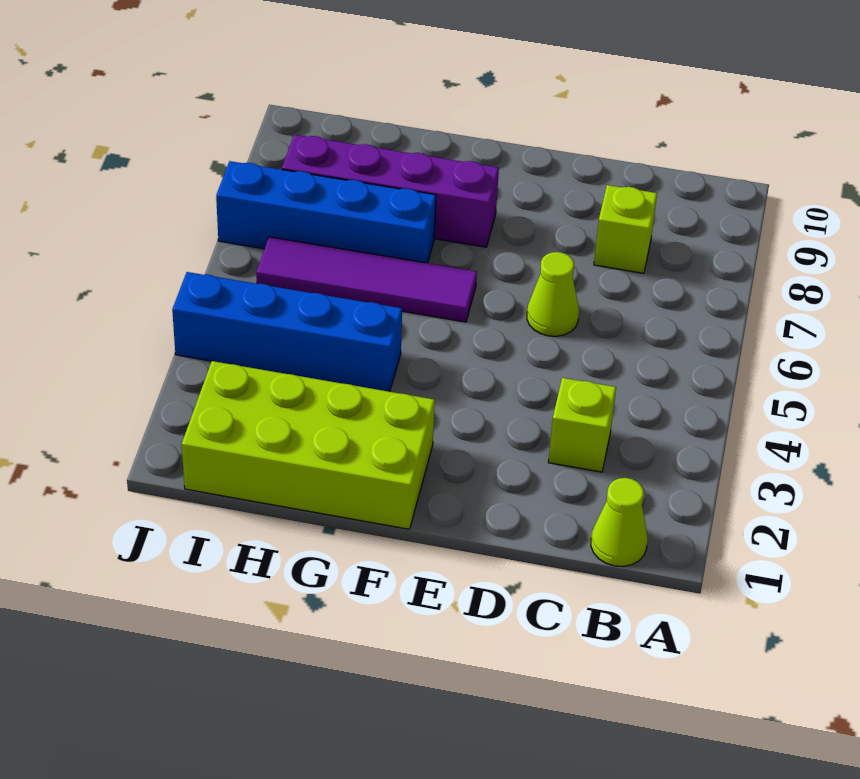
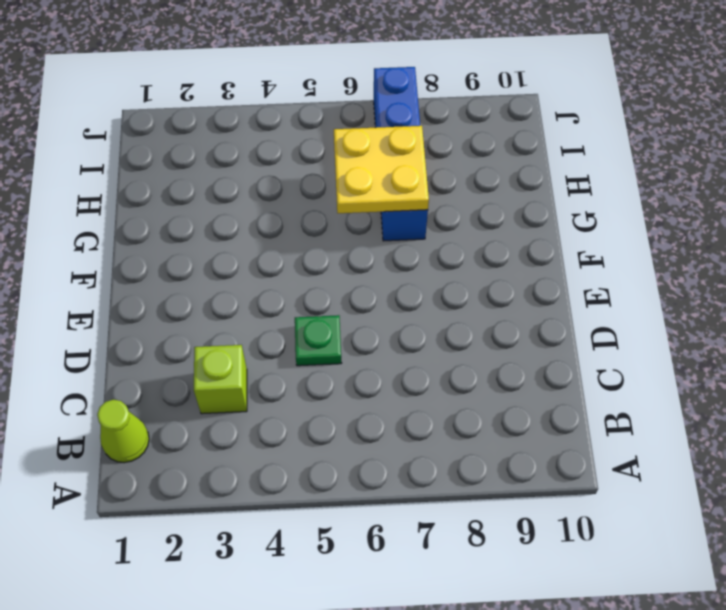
green plate D5 level 1 -> none
yellow plate G6:H7 level 2 -> none
none -> lime brick C8 level 1
none -> lime cone D6 level 1

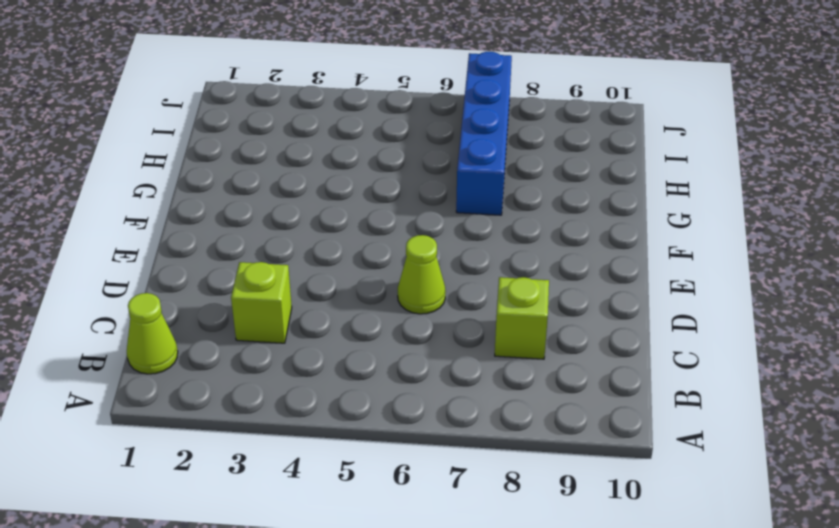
none -> lime brick F1:I2 level 1
none -> purple tile F6:I6 level 1

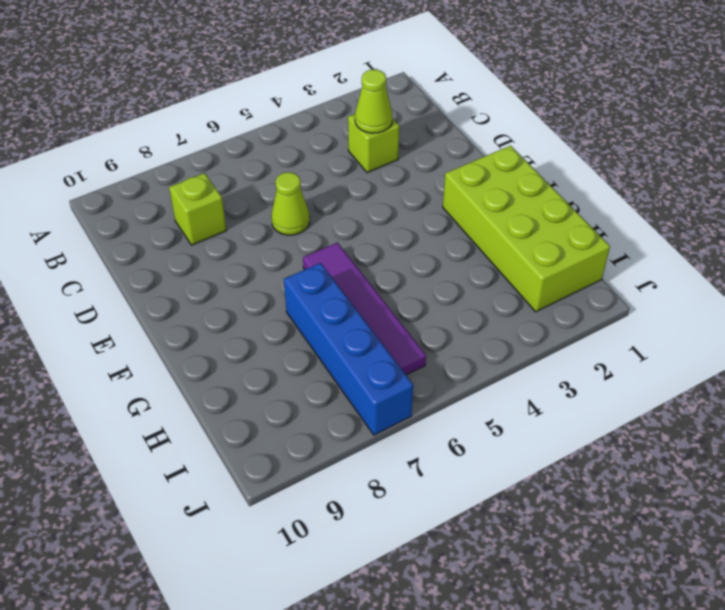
lime cone C3 level 2 -> lime cone B1 level 1
none -> purple brick F8:I8 level 1
none -> blue brick G4:J4 level 1

